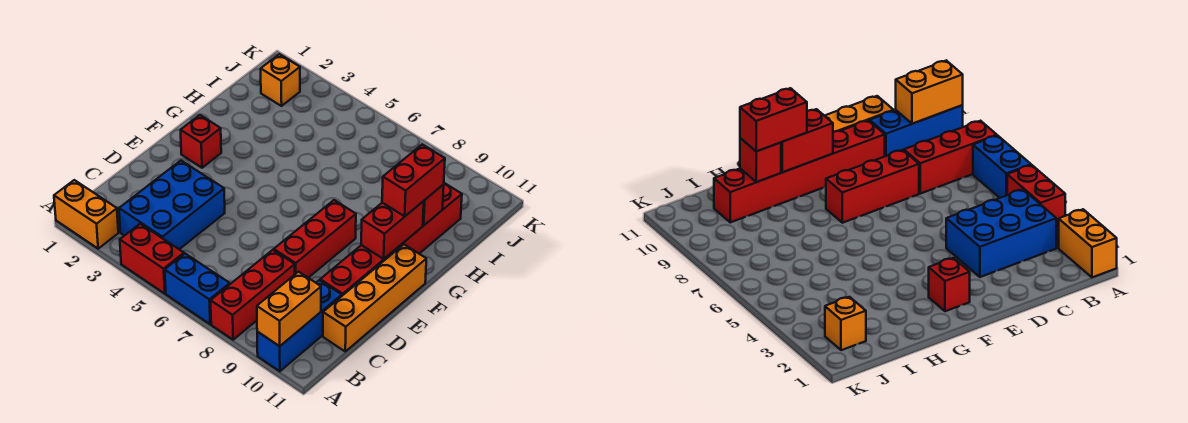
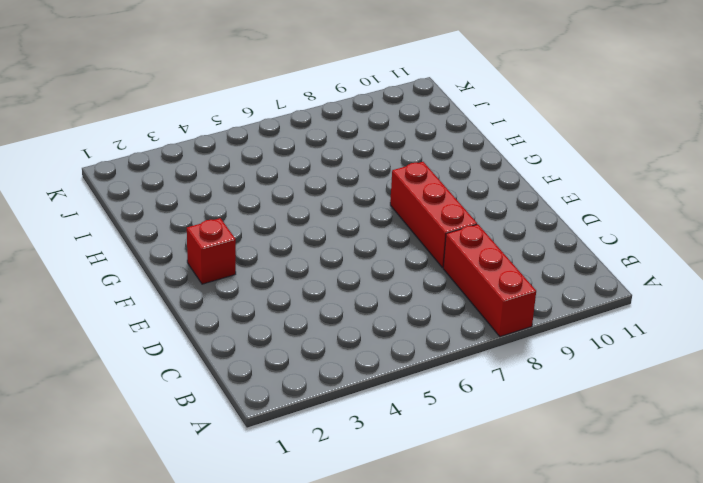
none -> orange brick A1:A2 level 1
none -> red brick A4:A5 level 1
none -> blue brick A6:A7 level 1

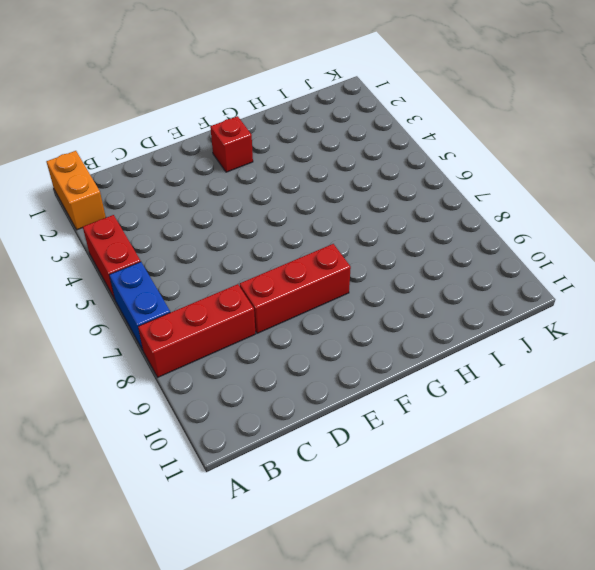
none -> blue brick A10:C10 level 1
none -> blue brick B3:D4 level 1
none -> orange brick C11:F11 level 1

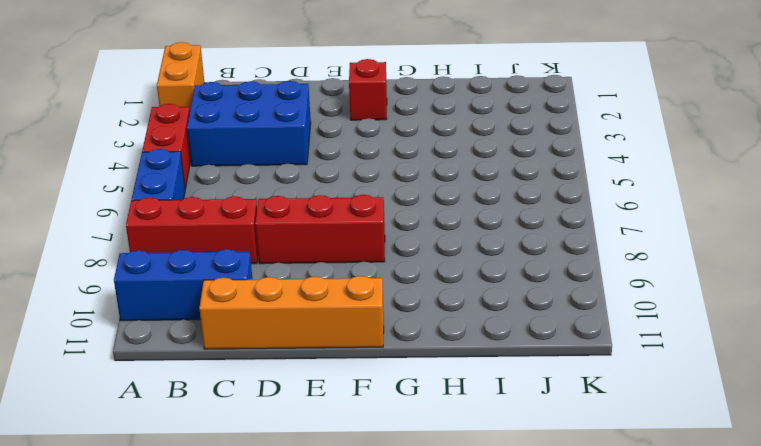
none -> red brick D10:I10 level 1
none -> orange brick J2 level 1
none -> orange brick A10:B10 level 2

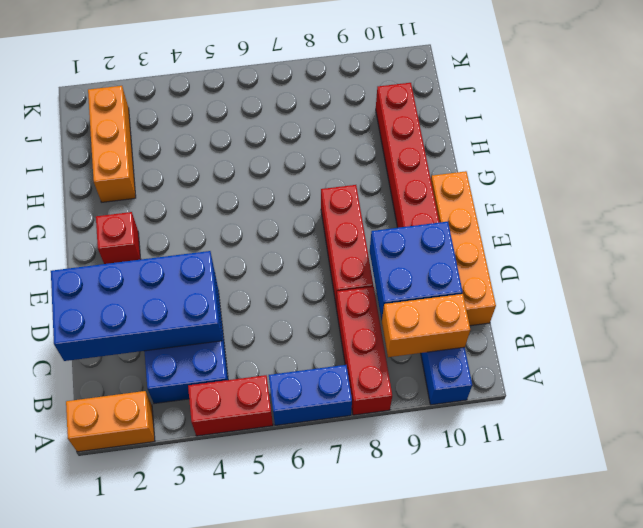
orange brick B9:B10 level 2 -> orange brick A10:B10 level 2
blue brick C1:D4 level 2 -> none
blue brick C9:D10 level 2 -> none
orange brick H2:J2 level 1 -> orange brick J2 level 1
none -> red brick F10:G10 level 2
none -> red brick H10 level 2
none -> red brick G10:H10 level 3

